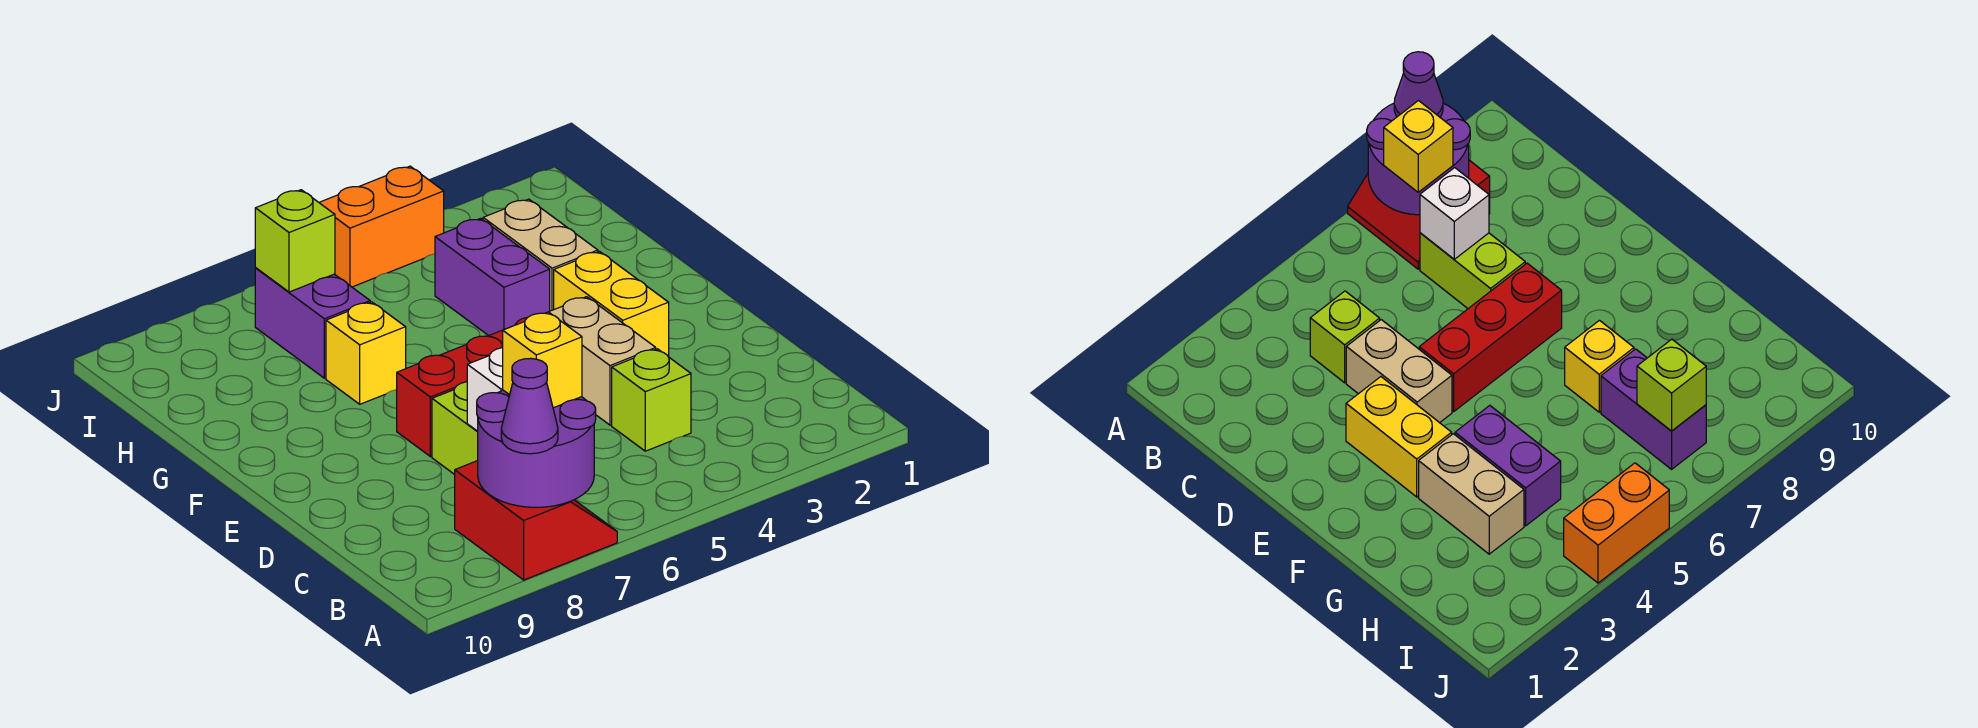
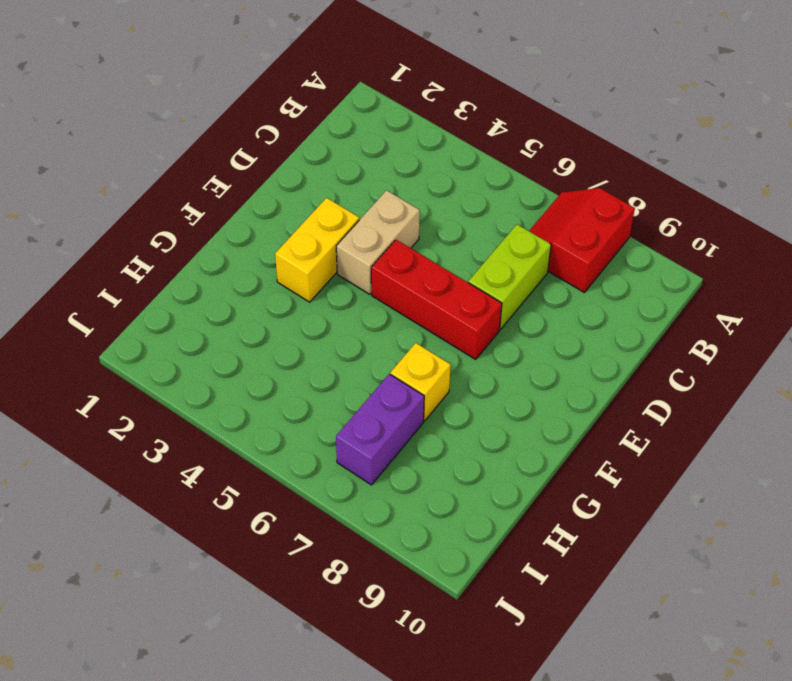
none -> lime brick C4 level 1
none -> tan brick G3:H3 level 1
none -> purple brick G4:H4 level 1

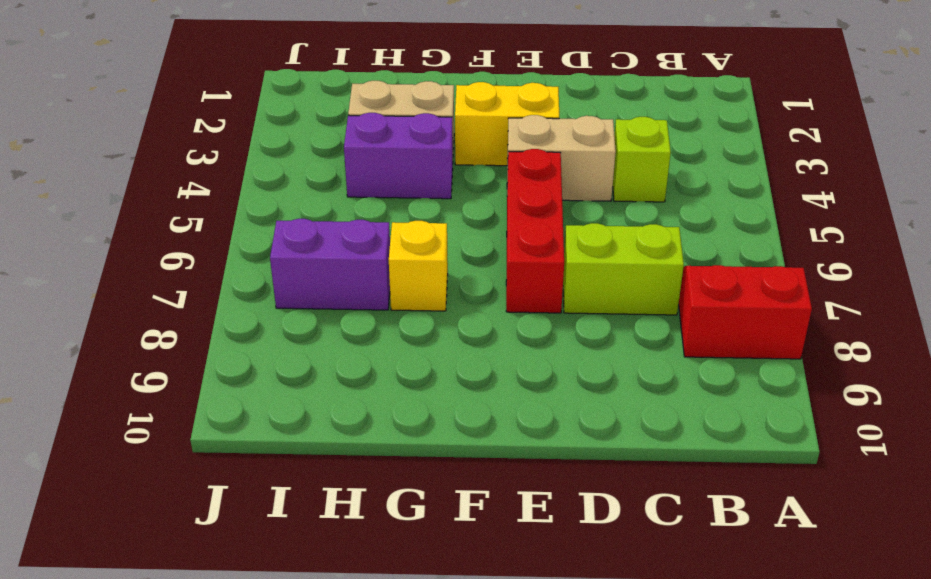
none -> orange brick J4:J5 level 1
none -> purple round brick A7:B8 level 2
none -> white brick C7 level 2

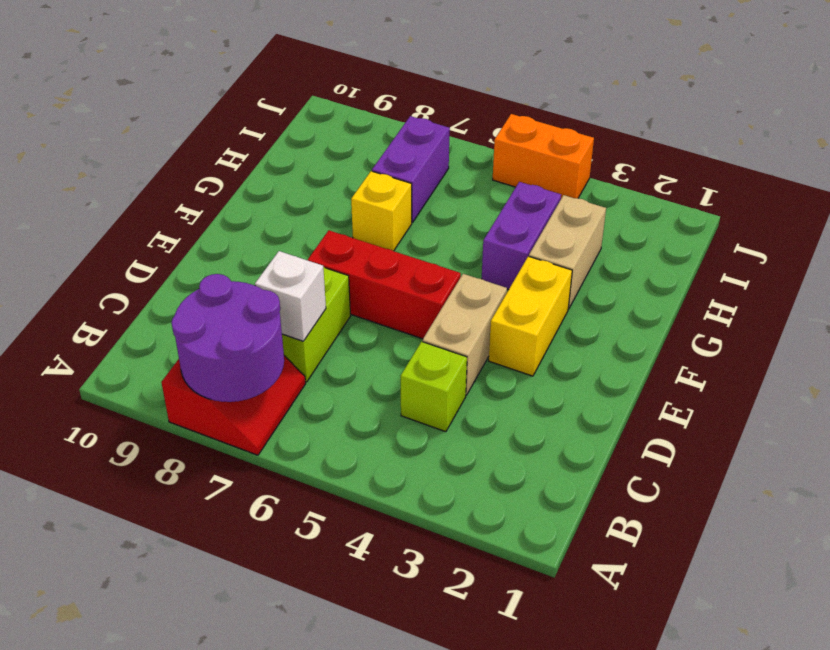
none -> lime brick I7 level 2
none -> purple cone A8 level 3
none -> yellow brick B7 level 3

